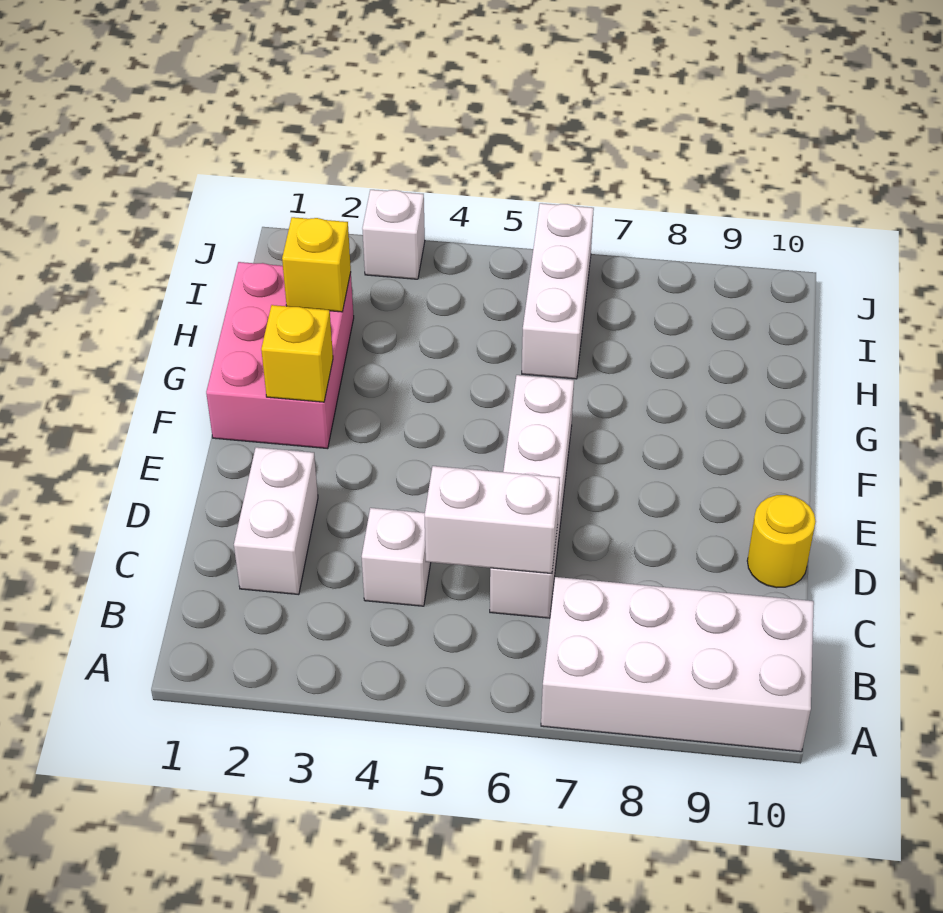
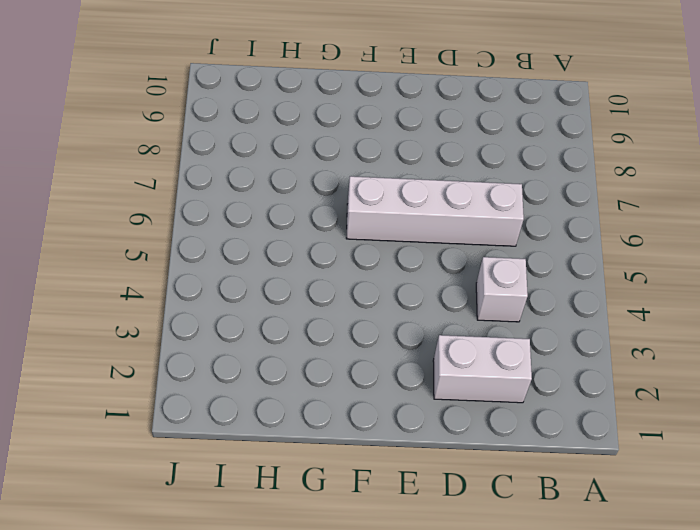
none -> white brick A7:B10 level 1
none -> yellow round brick D10 level 1

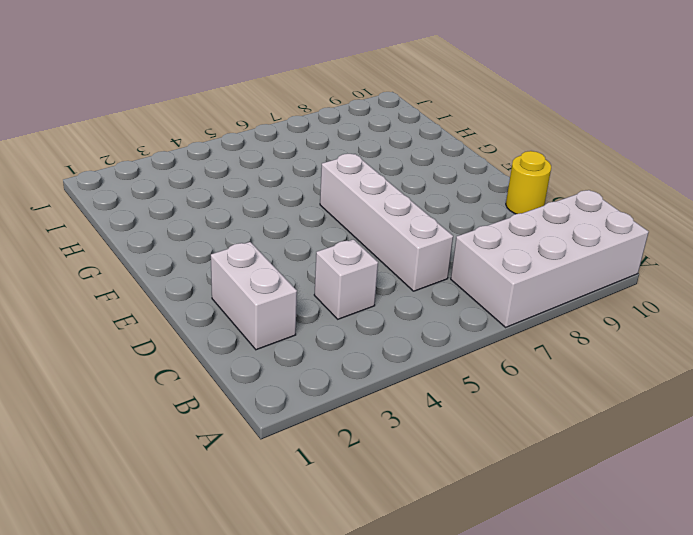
none -> pink brick F1:H2 level 1
none -> white brick H6:J6 level 1

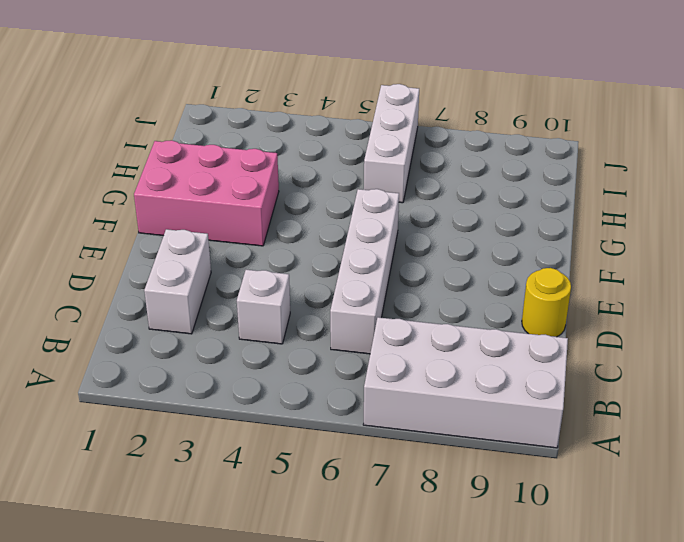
pink brick F1:G3 level 1 -> pink brick F1:H2 level 1
none -> white brick J3 level 1
none -> white brick C5:C6 level 2

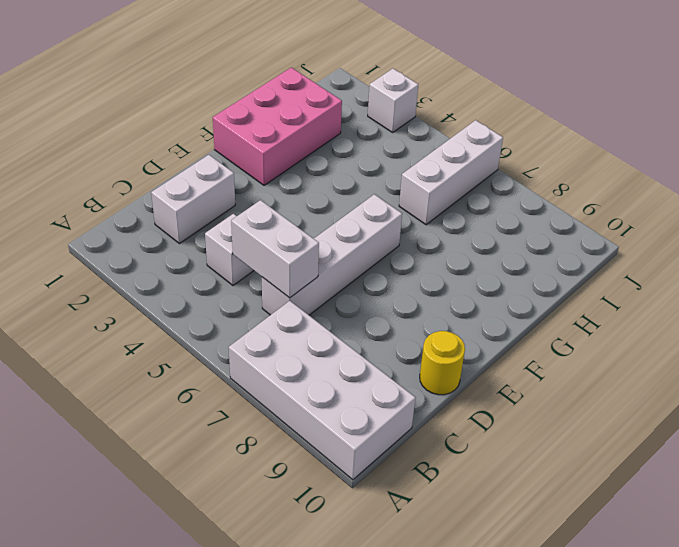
none -> yellow brick F2 level 2
none -> yellow brick H2 level 2

